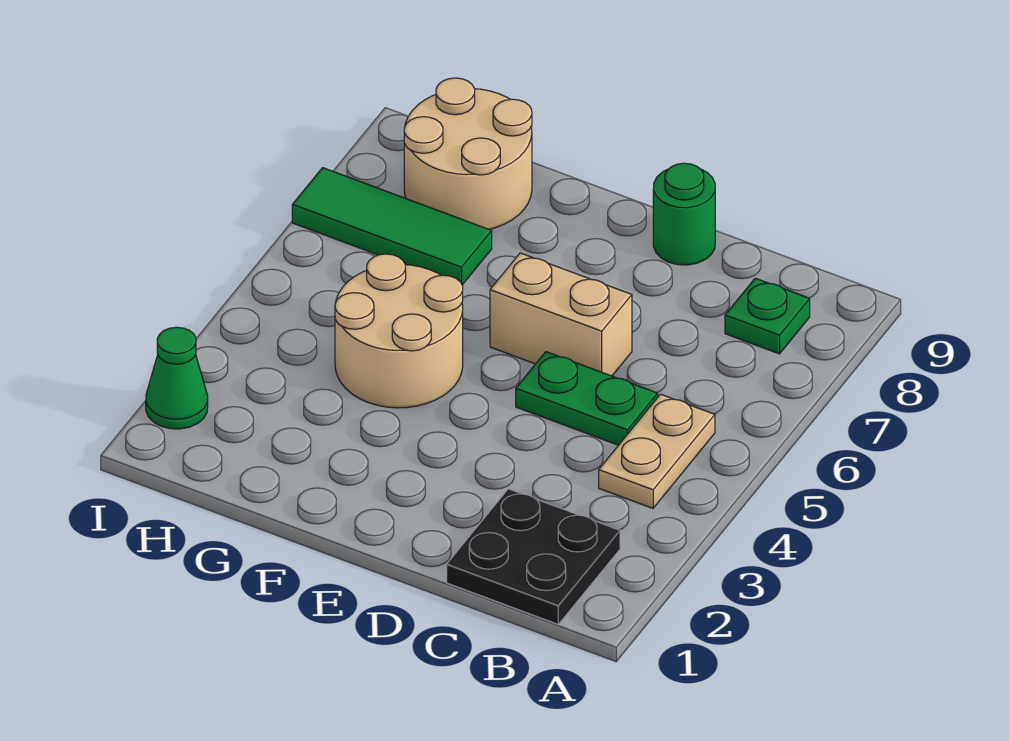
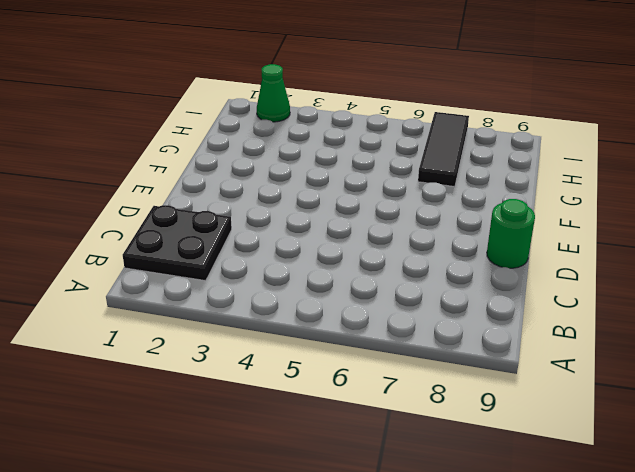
black tile G7:I7 level 1 -> green tile G7:I7 level 1
none -> tan plate B4:B5 level 1
none -> green plate B8 level 1

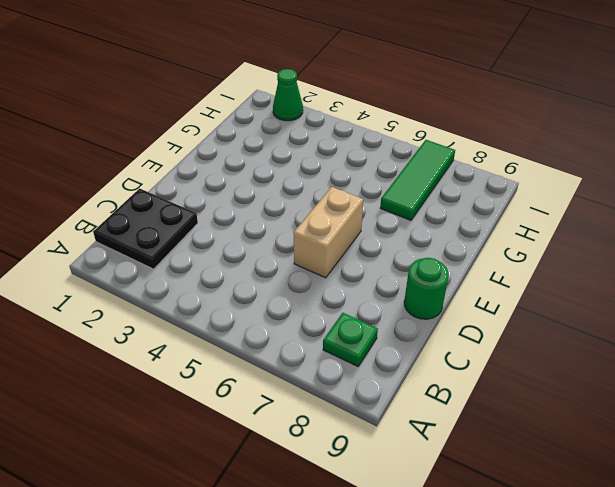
none -> tan plate B4:B5 level 1
none -> green plate C5:D5 level 1

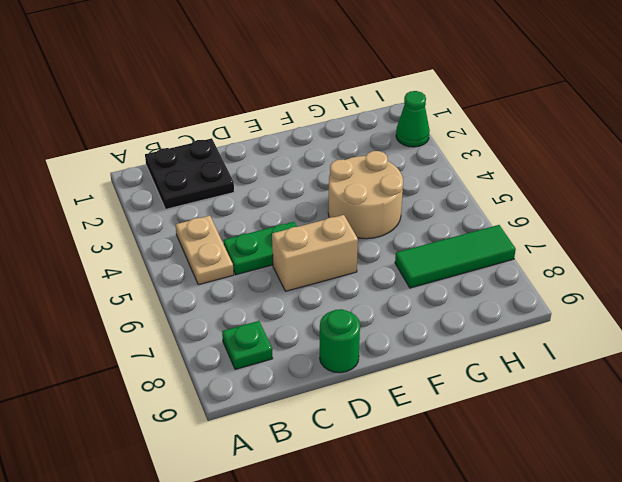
none -> tan round brick G8:H9 level 1

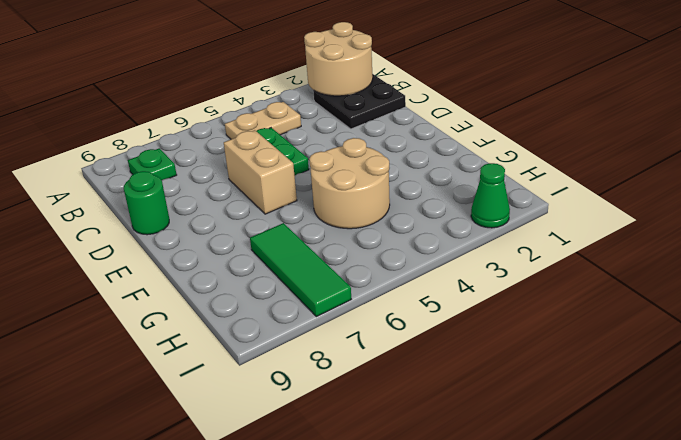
tan round brick A1:B2 level 2 -> tan round brick G8:H9 level 1

